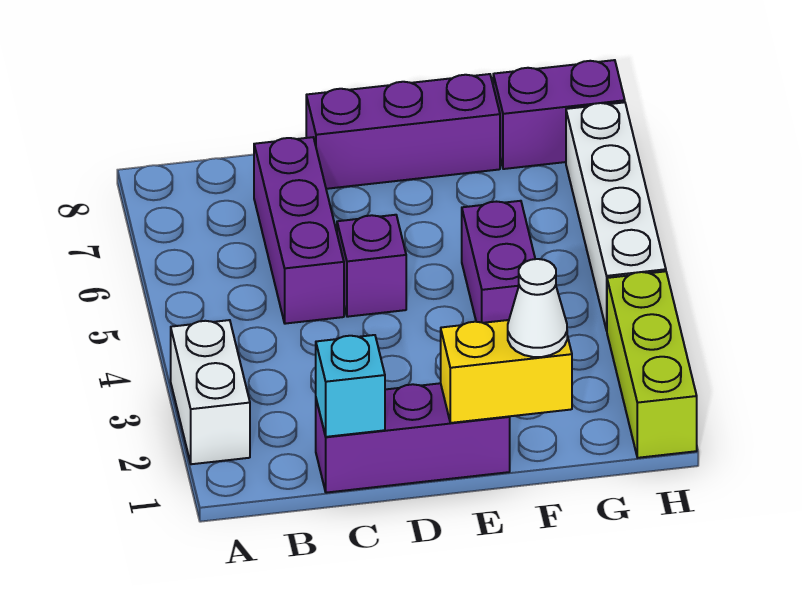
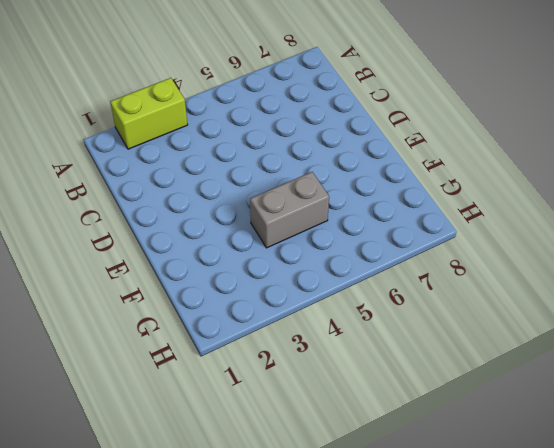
lime brick A2:A3 level 1 -> white brick A2:A3 level 1
grey brick F4:F5 level 1 -> purple brick F4:F5 level 1
none -> purple brick C1:E1 level 1
none -> purple brick C5:C7 level 1
none -> purple brick D5 level 1

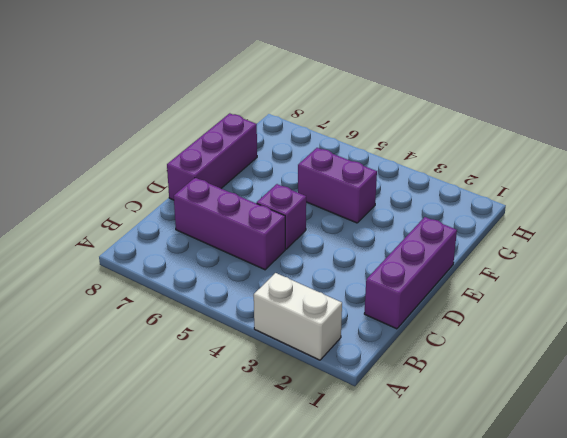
none -> purple brick G8:H8 level 1
none -> lime brick H1:H3 level 1
none -> white brick H4:H7 level 1

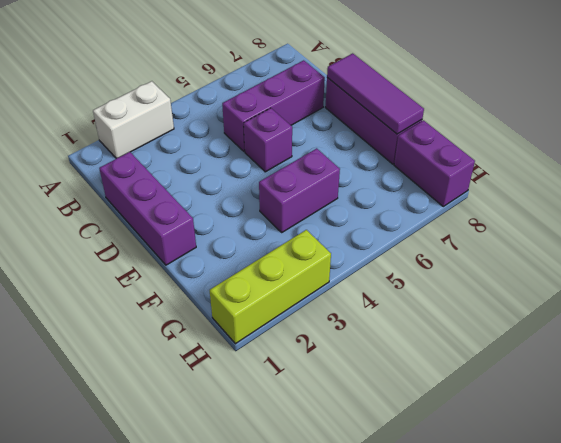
purple tile D8:F8 level 2 -> none
none -> white brick H4:H7 level 1
none -> cyan brick C1 level 2
none -> yellow brick E1:F1 level 2

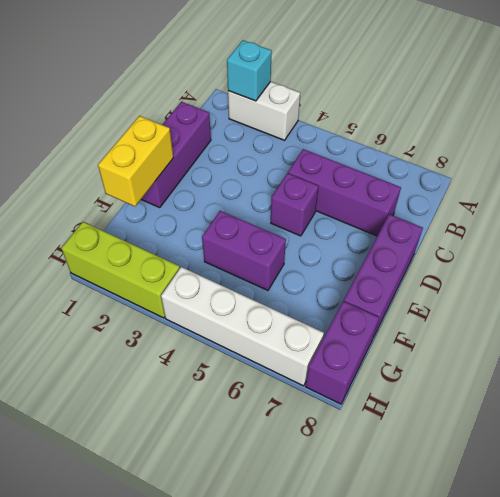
cyan brick A2 level 2 -> cyan brick C1 level 2
none -> white cone F1 level 3

